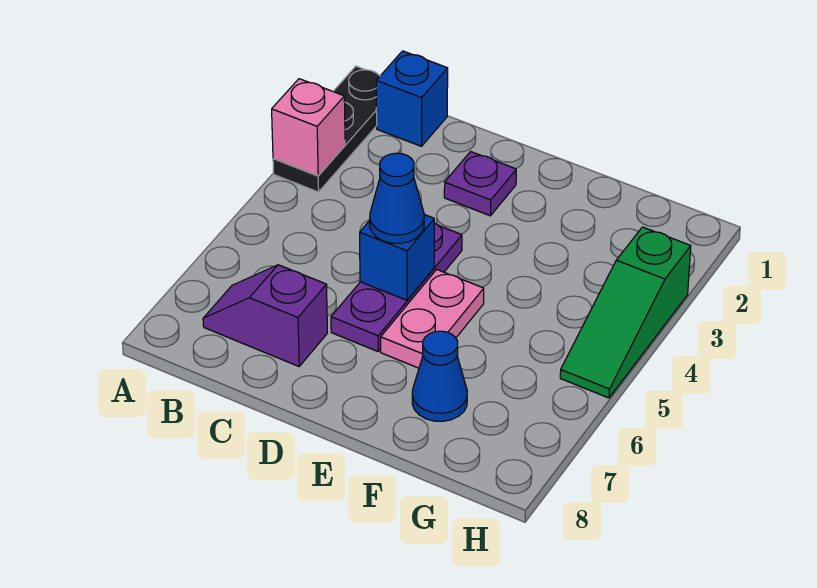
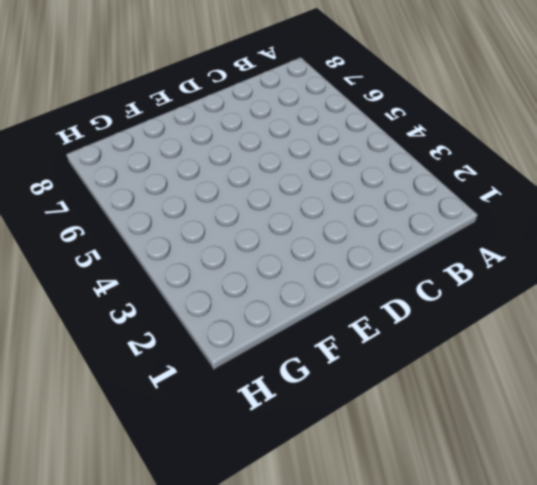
none -> black plate A1:A3 level 1
none -> blue brick B1 level 1

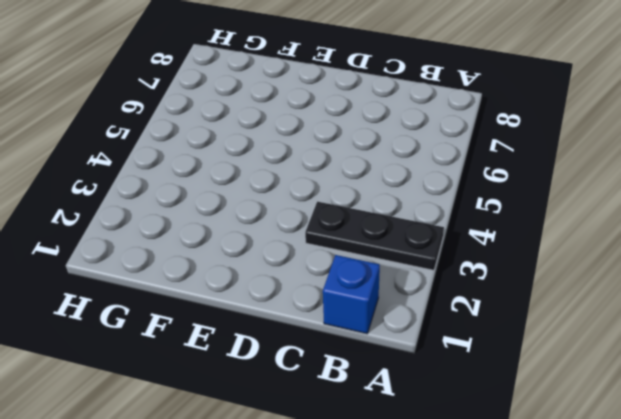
black plate A3:C3 level 1 -> black plate A1:A3 level 1
none -> purple slope B7:C7 level 1 top C
none -> purple plate D2 level 1

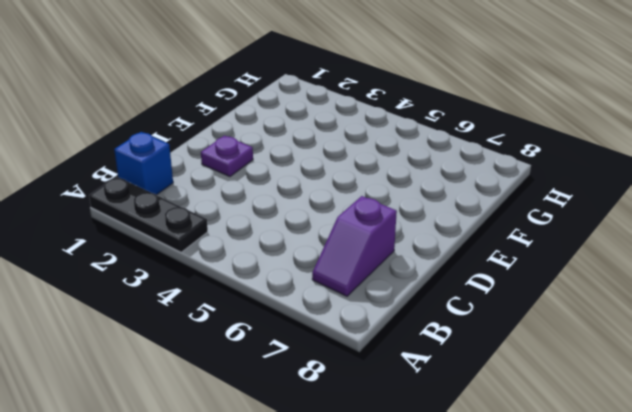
none -> purple plate D4:D6 level 1
none -> pink plate E5:E6 level 1

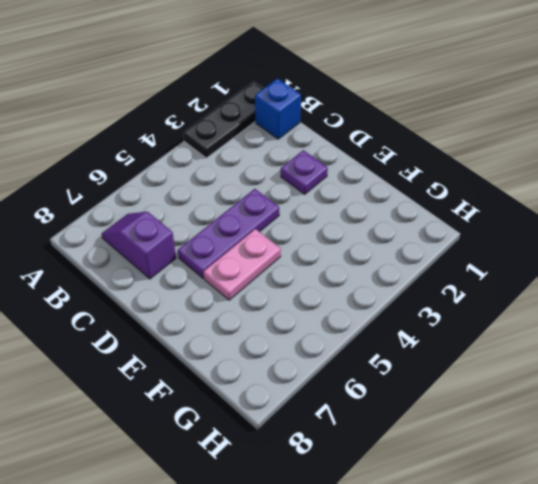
none -> blue cone F7 level 1
none -> green slope H3:H5 level 1 top 3

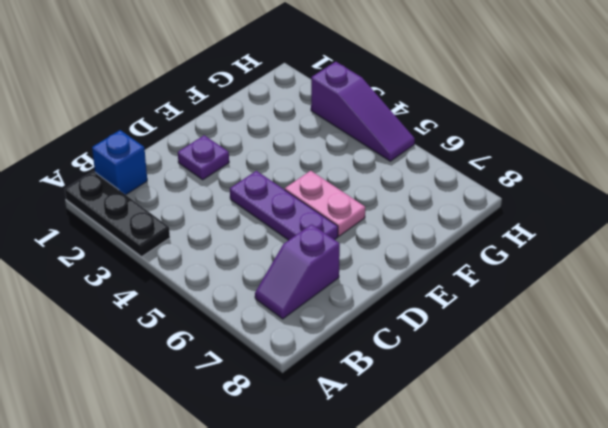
purple slope H3:H5 level 1 top 3 -> green slope H3:H5 level 1 top 3
none -> blue cone F7 level 1
none -> pink brick A3 level 2

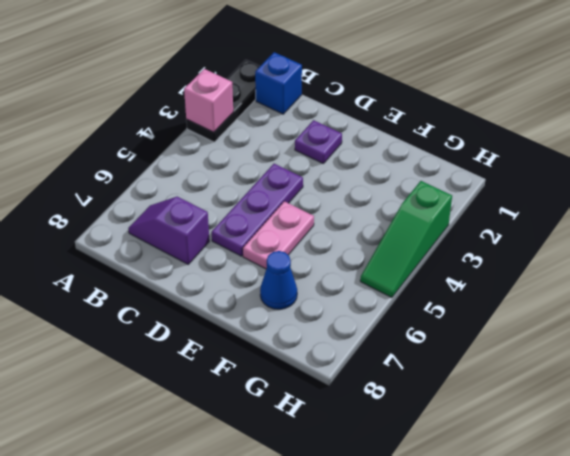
none -> blue brick D5 level 2
none -> blue cone D5 level 3

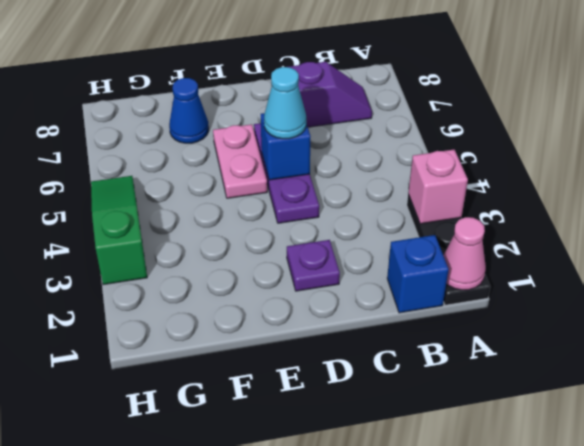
pink cone A1 level 2 -> none
cyan cone D5 level 3 -> blue cone D5 level 3

